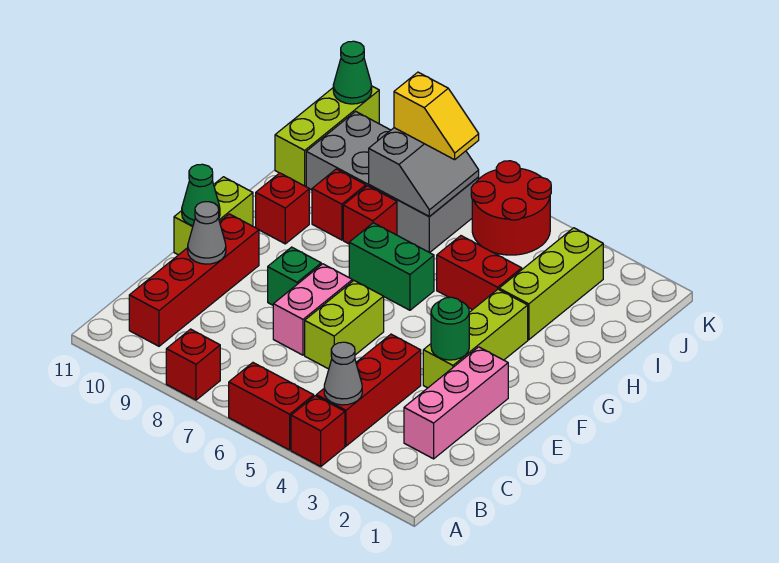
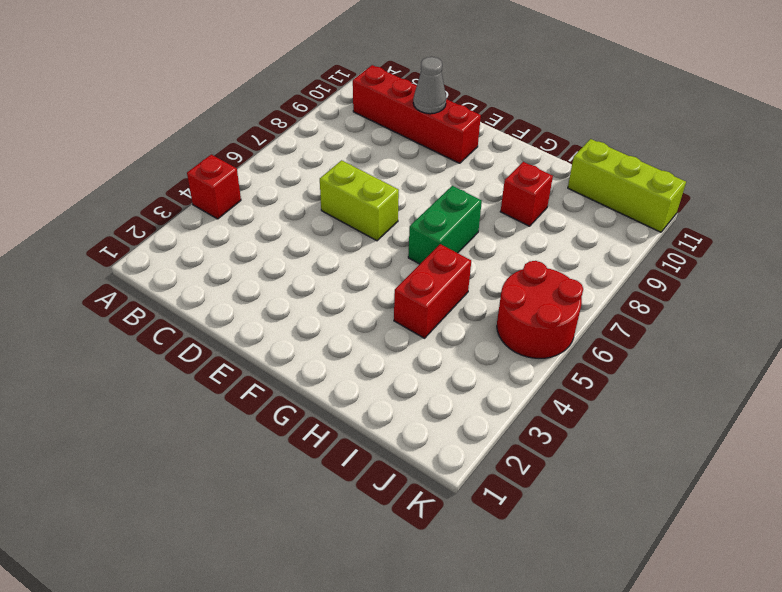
none -> red brick A5:A6 level 1
none -> red brick A8 level 1
none -> red brick B4:D4 level 1

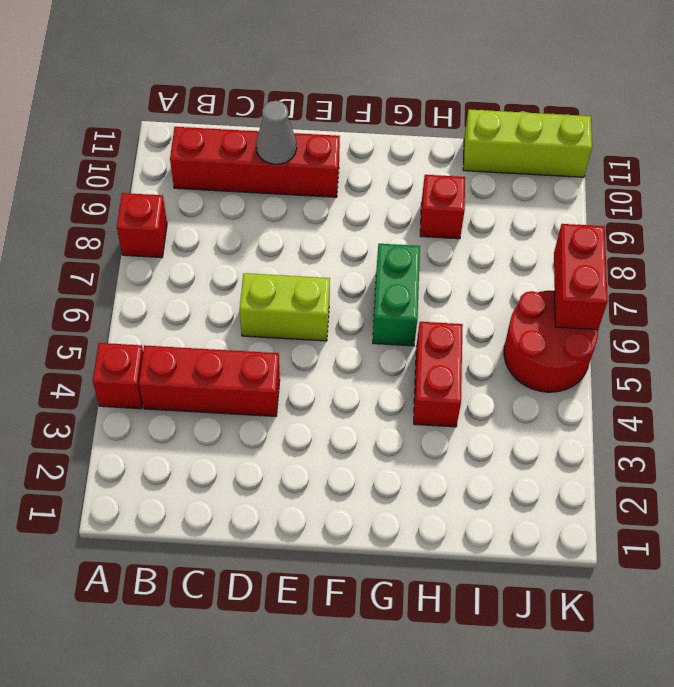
red brick K6:K7 level 2 -> red brick A5:A6 level 1
none -> pink brick C2:E2 level 1
none -> pink brick D7:E7 level 1
none -> lime brick E3:G3 level 1

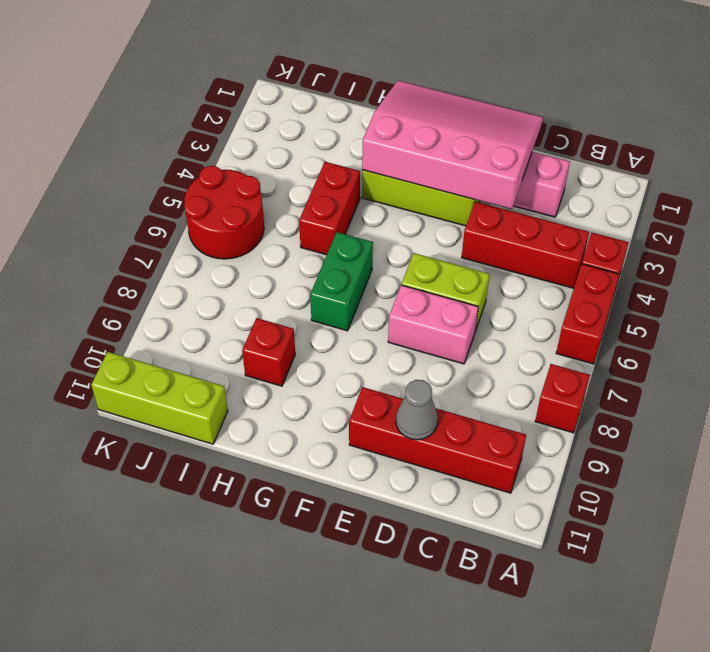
pink slope D1:G3 level 2 top 3 -> green round brick E3 level 2
none -> green brick E8 level 1
none -> lime brick E11:F11 level 1
none -> red brick G10 level 1

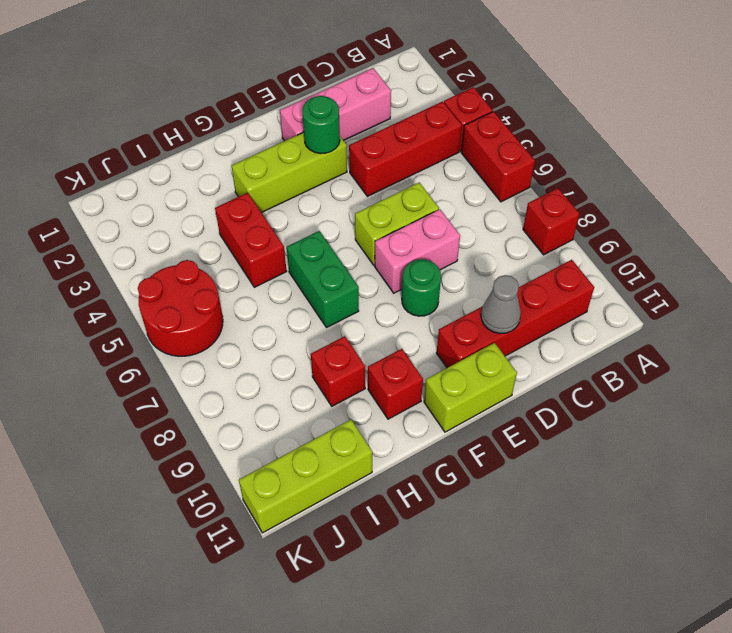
green round brick E8 level 1 -> green brick E8 level 1
none -> lime brick H3:J3 level 1
none -> red brick H8 level 1
none -> grey brick I7:J10 level 1

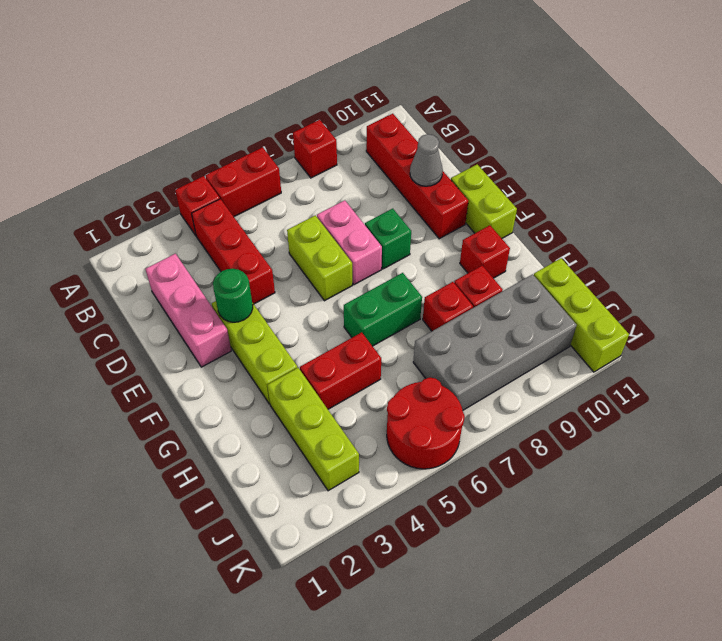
none -> grey cone B4 level 2
none -> green cone E11 level 2
none -> grey slope I7:J8 level 2 top 8

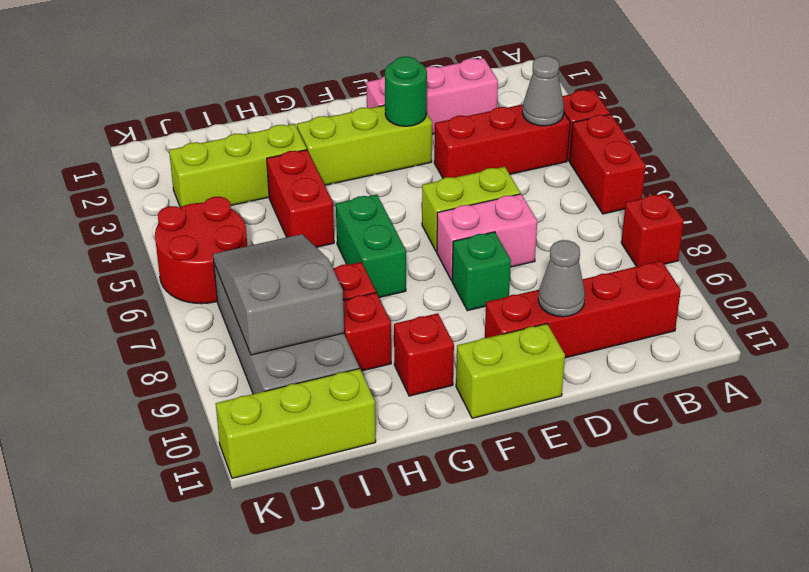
grey slope I7:J9 level 2 top 9 -> grey slope I7:J8 level 2 top 8
none -> green cone E11 level 2
none -> green cone K11 level 2
none -> yellow slope J7:J8 level 3 top 8

